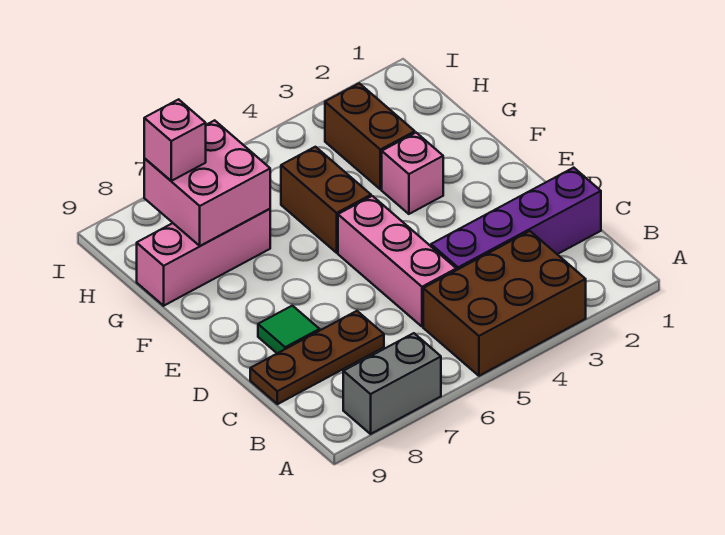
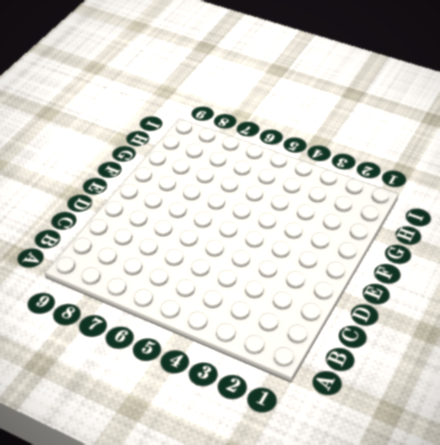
none -> brown brick A3:B5 level 1
none -> grey brick A7:A8 level 1
none -> purple brick C1:C4 level 1

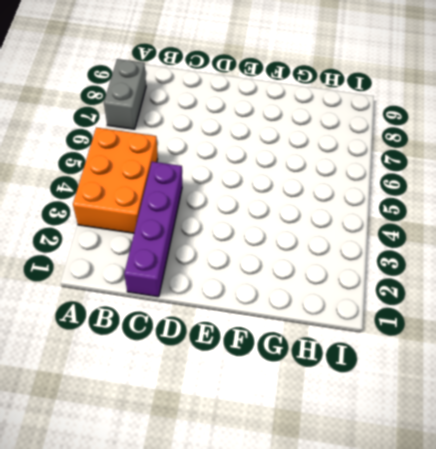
orange brick A3:B5 level 1 -> brown brick A3:B5 level 1
none -> pink brick C5:E5 level 1
none -> brown plate C7:C9 level 1
none -> green tile D8 level 1

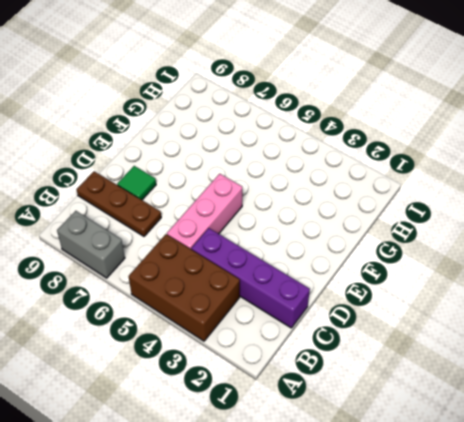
none -> pink brick F3 level 1
none -> brown brick F5:G5 level 1
none -> brown brick G3:H3 level 1

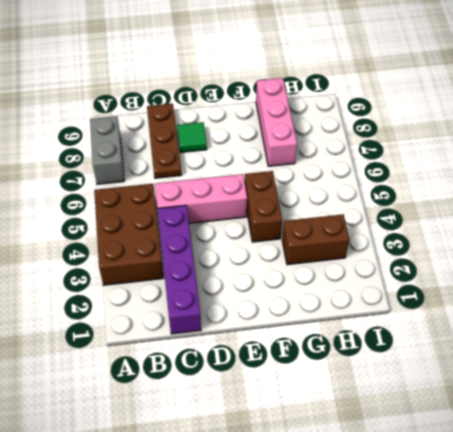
brown brick F4:F5 level 1 -> brown brick F5:G5 level 1
none -> pink brick F3 level 1
none -> pink brick G7:H8 level 2
none -> pink brick H8 level 3

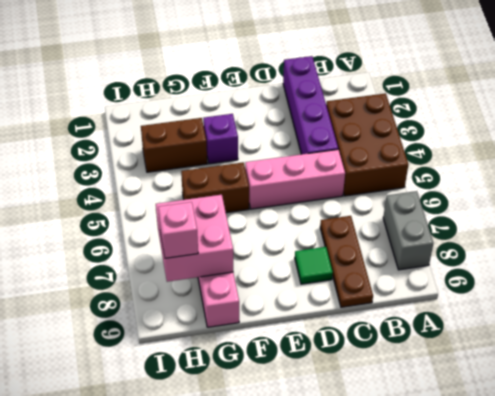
purple brick F3 level 1 -> pink brick F3 level 1

